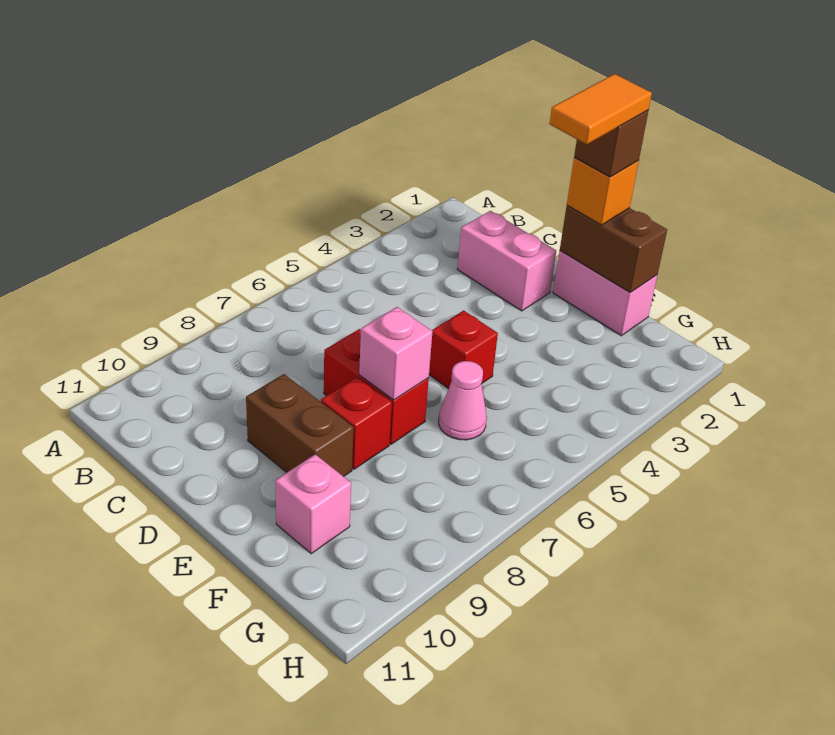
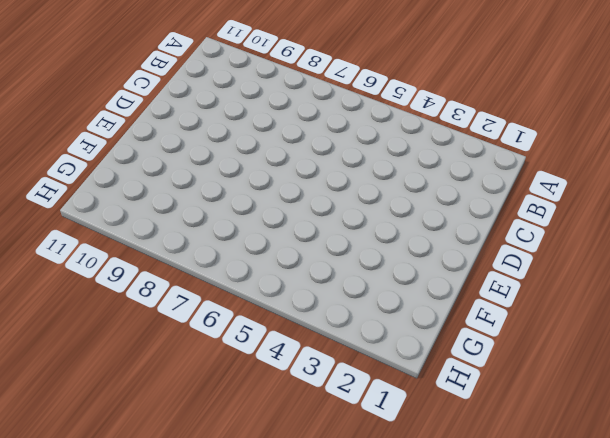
none -> pink brick C2:D2 level 1
none -> red brick D7:E7 level 1
none -> brown brick D9:E9 level 1

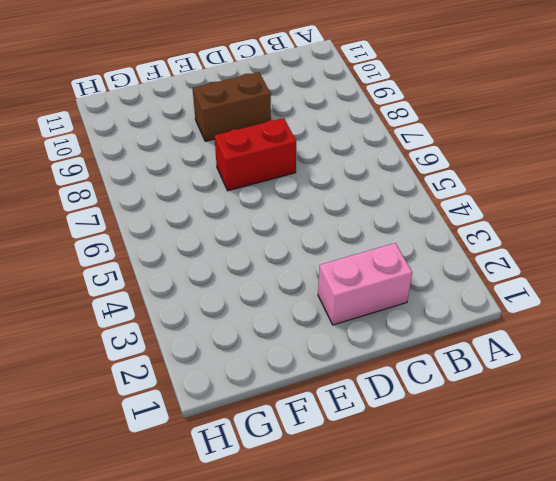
none -> pink brick E1:F1 level 1
none -> red brick E5 level 1
none -> red brick E8 level 1

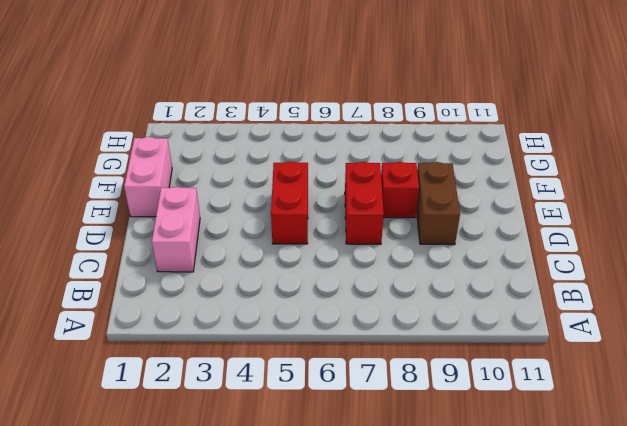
red brick D5:E5 level 1 -> red brick E5 level 1
none -> pink cone F6 level 1
none -> pink brick F10 level 1
none -> brown brick E1:F1 level 2

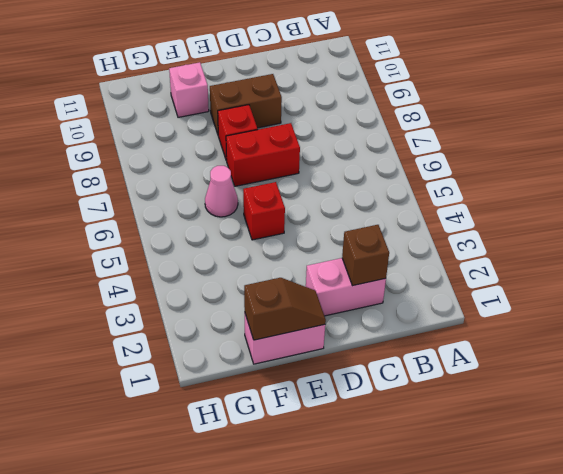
brown brick C2 level 2 -> brown brick E1 level 4
brown slope E1:F1 level 2 top F -> brown brick E1:F1 level 2
none -> pink brick E7 level 2
none -> orange brick E1 level 3
none -> orange tile E1:E2 level 5

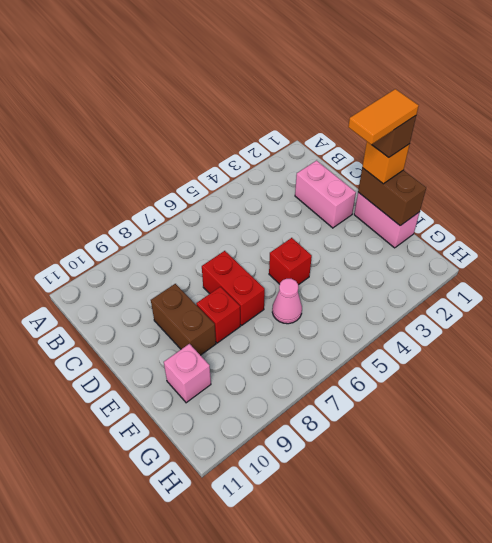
none -> pink brick E7 level 2

